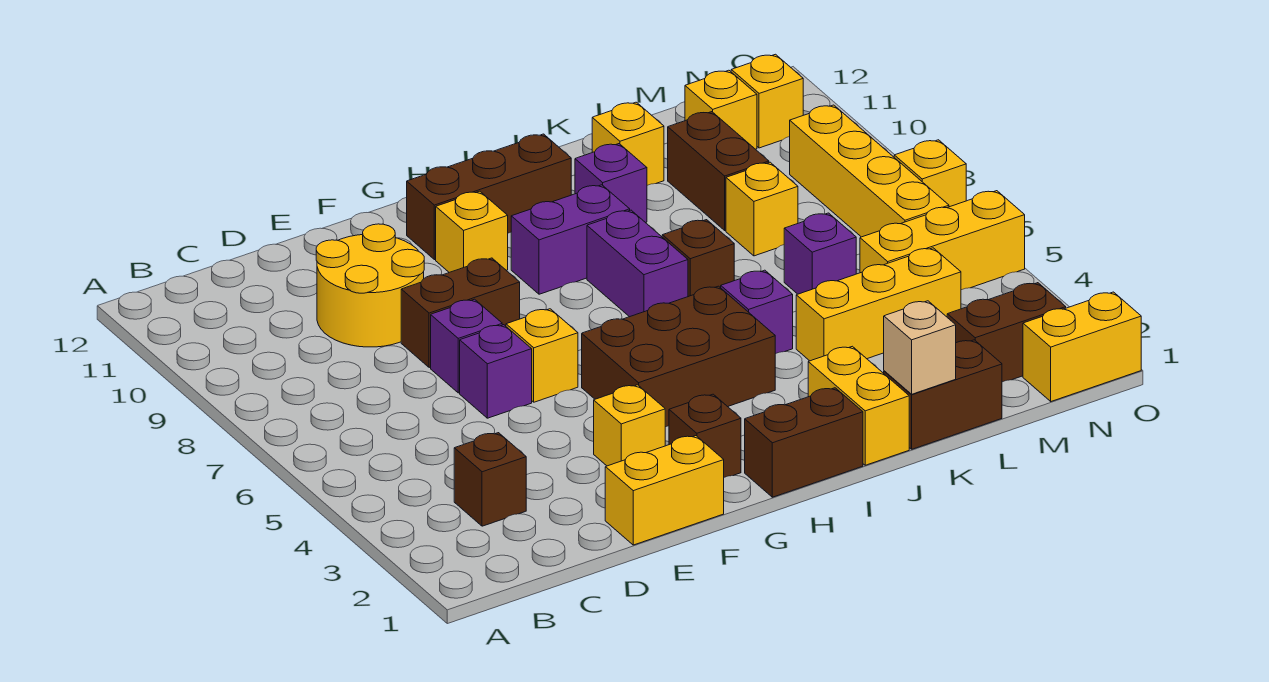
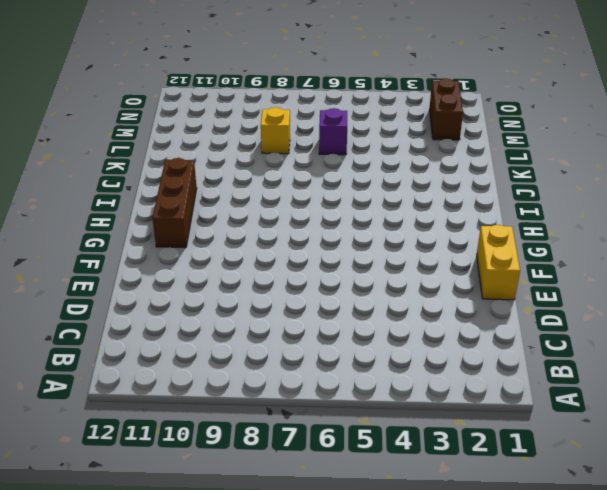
none -> brown brick C3 level 1
none -> yellow round brick D9:E10 level 1
none -> purple brick E6 level 1
none -> purple brick E7 level 1

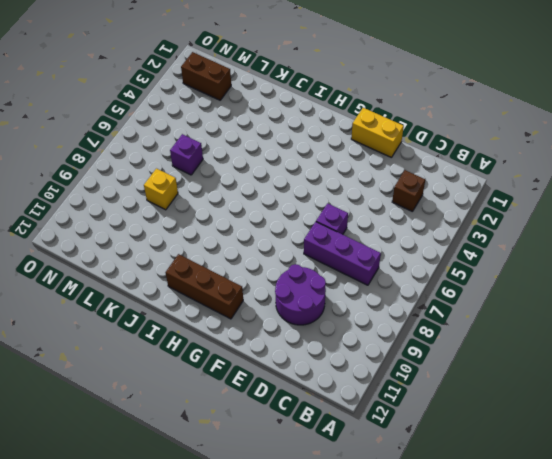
purple brick C7:E7 level 1 -> purple brick E7 level 1
purple round brick D9:E10 level 1 -> yellow round brick D9:E10 level 1
none -> brown brick E8:F8 level 1
none -> yellow brick F3 level 1
none -> yellow brick F6 level 1
none -> brown brick G2 level 1

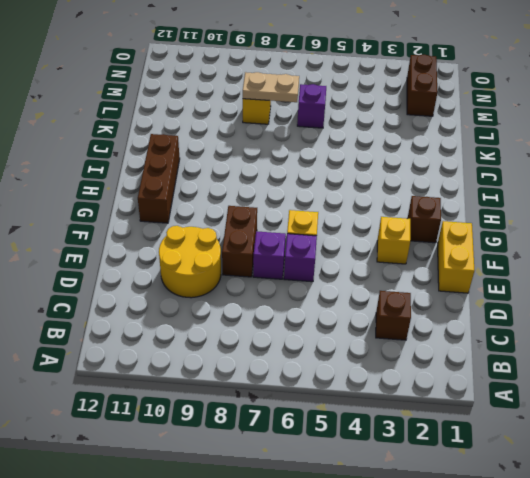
tan plate L7:L8 level 2 -> none
none -> brown brick G4:I5 level 1
none -> yellow brick G10 level 1
none -> brown brick H1:I1 level 1
none -> purple brick H9:I9 level 1

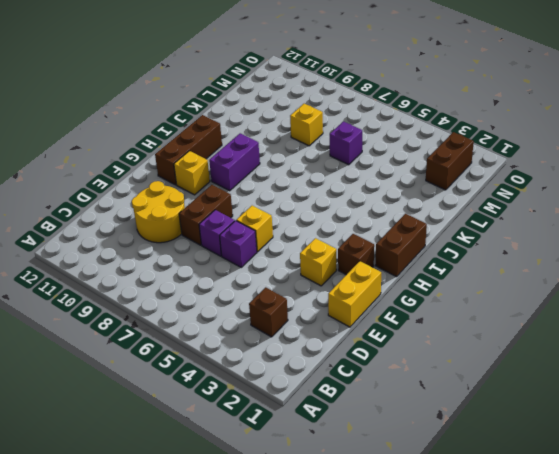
none -> brown brick G4:I5 level 1
none -> purple brick I7:I8 level 1
none -> yellow brick J1:J2 level 1
none -> purple brick J5 level 1

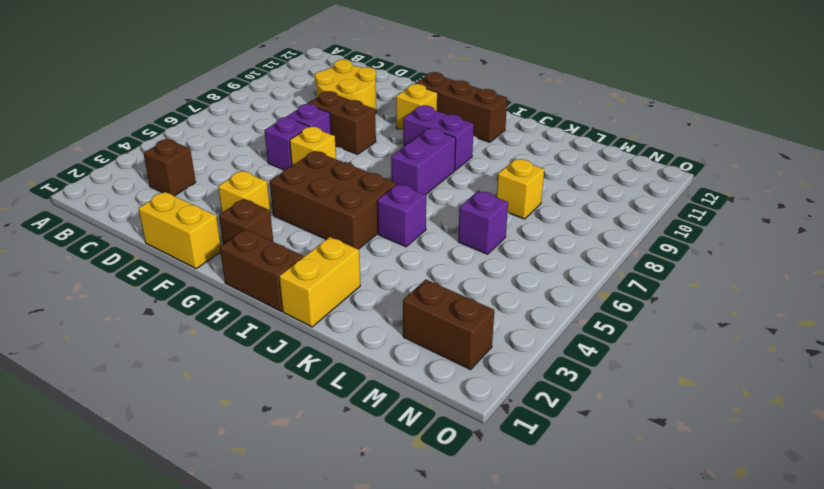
none -> brown brick J7 level 1
none -> purple brick J10 level 1
none -> brown brick K1:L1 level 1
none -> yellow brick K4:M4 level 1

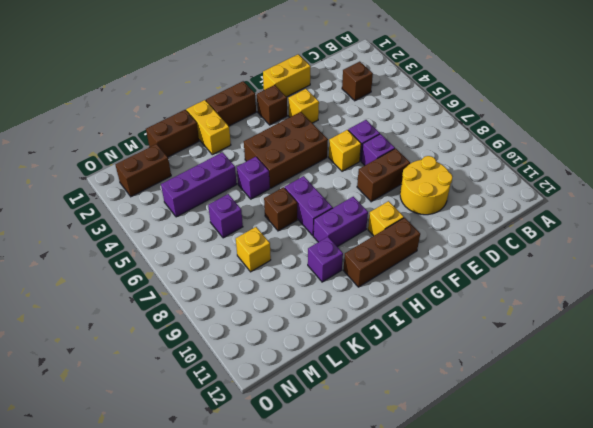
purple brick K4:M4 level 1 -> yellow brick K4:M4 level 1
none -> yellow brick K11 level 1
none -> brown brick L9:L10 level 1
none -> yellow brick M5:O5 level 1
none -> yellow brick M11 level 1

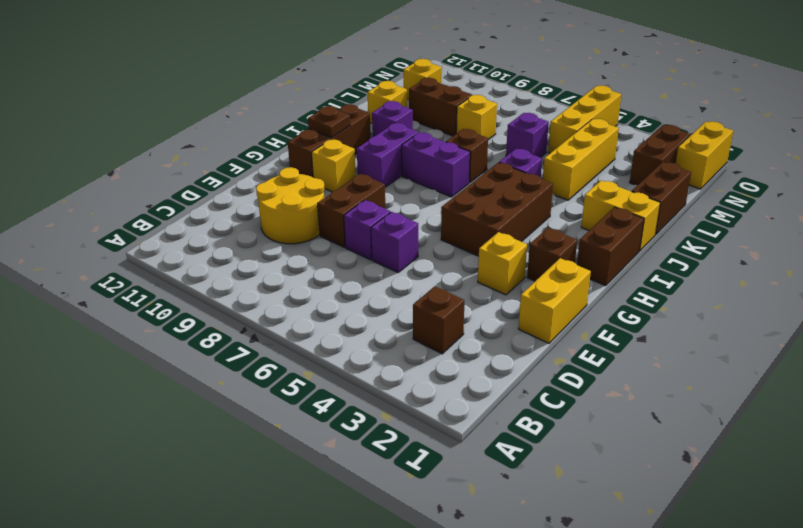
brown plate H11 level 2 -> none
none -> yellow brick F6 level 1
none -> yellow brick N6:N9 level 1
none -> yellow brick N11 level 1
none -> yellow brick O7 level 1

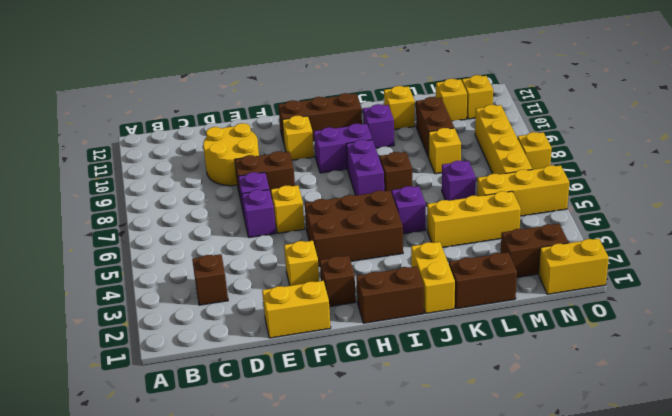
none -> tan brick K1 level 2

